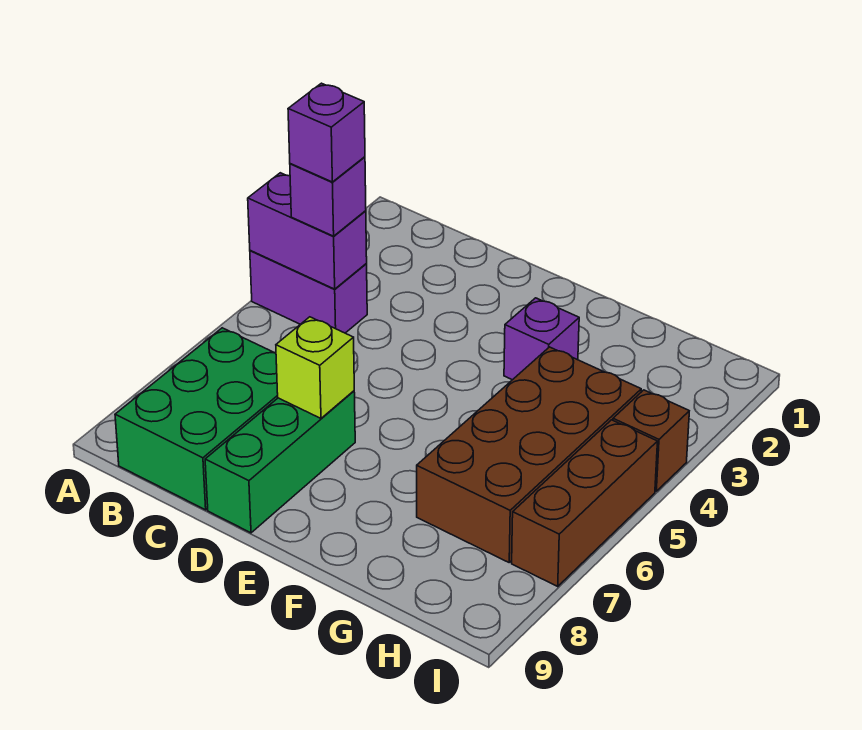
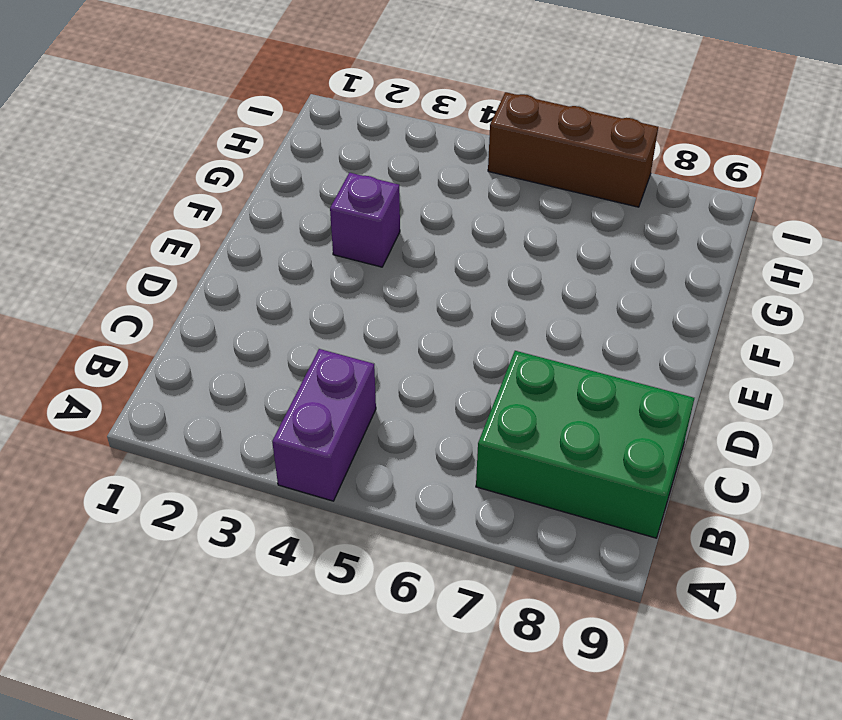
none -> green brick D7:D9 level 1
none -> brown brick G4:H7 level 1

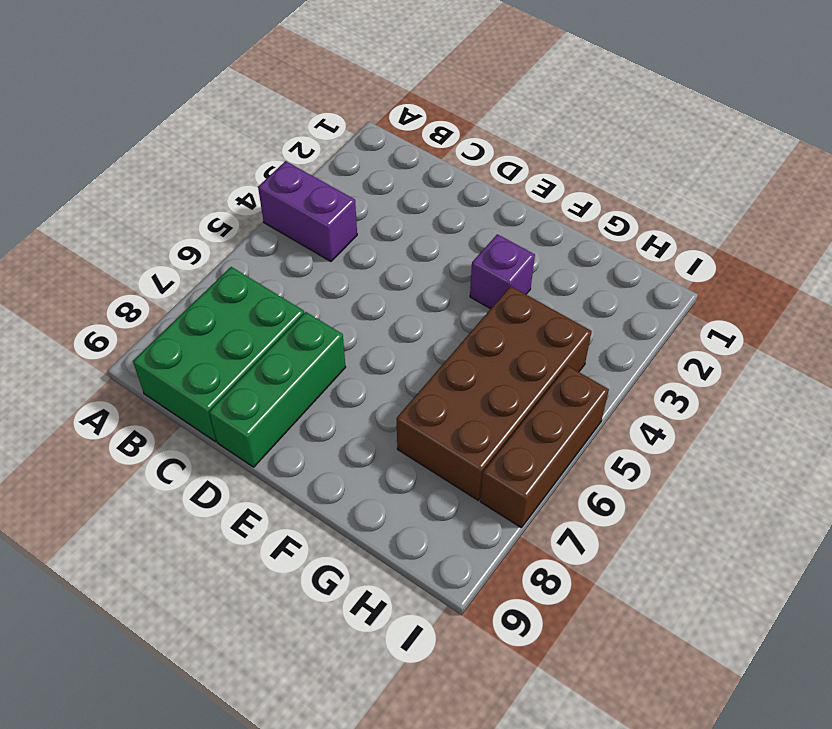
none -> brown brick I4 level 1
none -> purple brick A4:B4 level 2

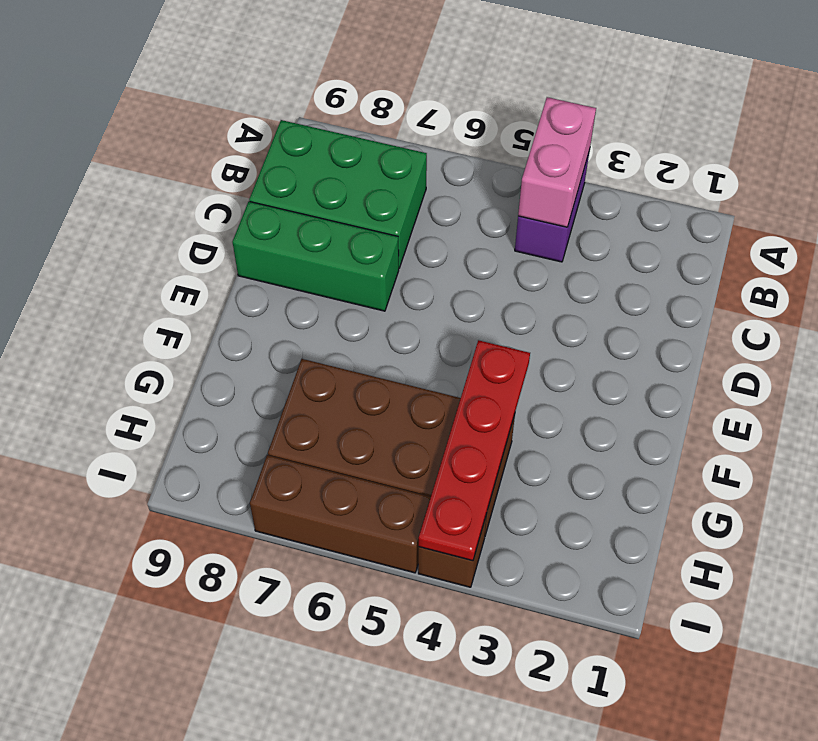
pink brick A4:B4 level 2 -> purple brick A4:B4 level 2
red plate F4:I4 level 2 -> none
none -> purple brick F3 level 1
none -> lime brick D7 level 2

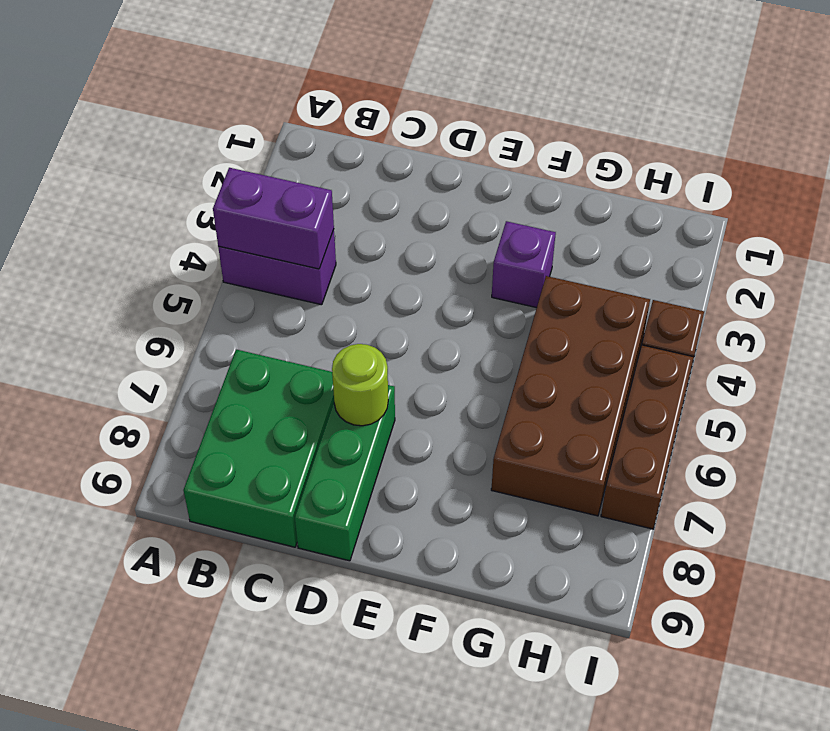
lime round brick D7 level 2 -> lime brick D7 level 2
none -> purple brick B4 level 3
none -> purple brick B4 level 4

